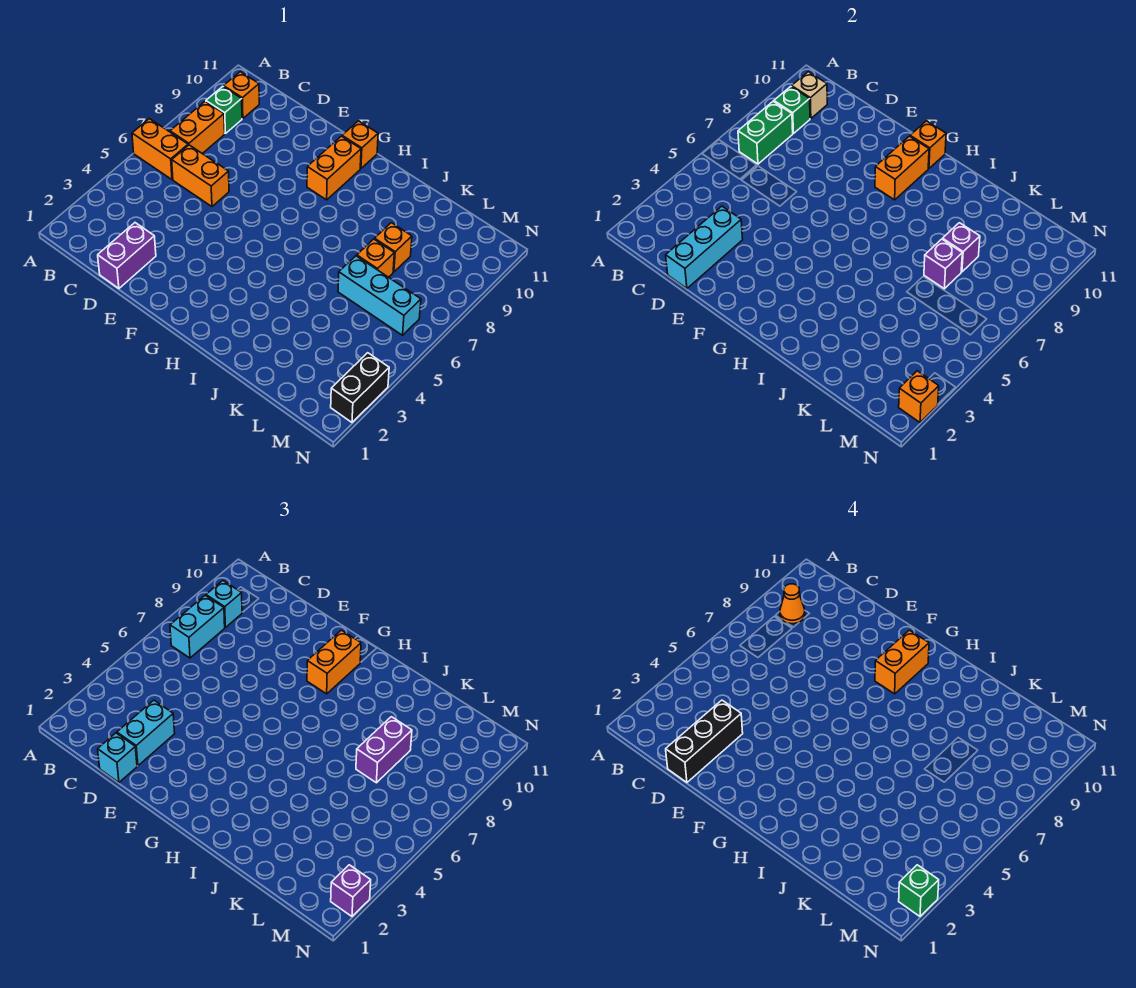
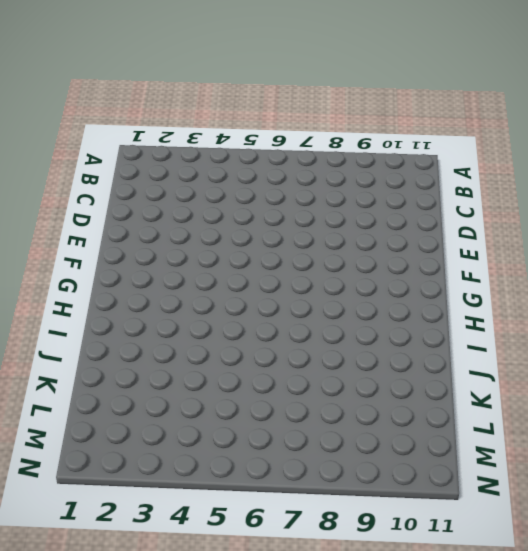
none -> orange brick A6:B6 level 1
none -> orange brick B7:B8 level 1
none -> green brick B9 level 1
none -> orange brick B10 level 1

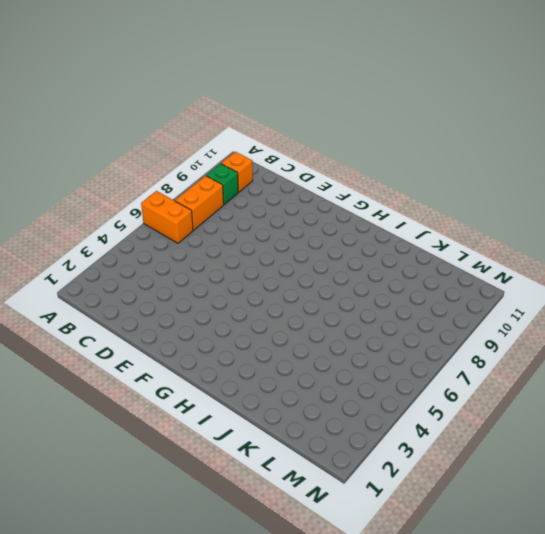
none -> orange brick C6:D6 level 1
none -> purple brick D1:D2 level 1
none -> orange brick G9:G10 level 1
none -> orange brick G11 level 1

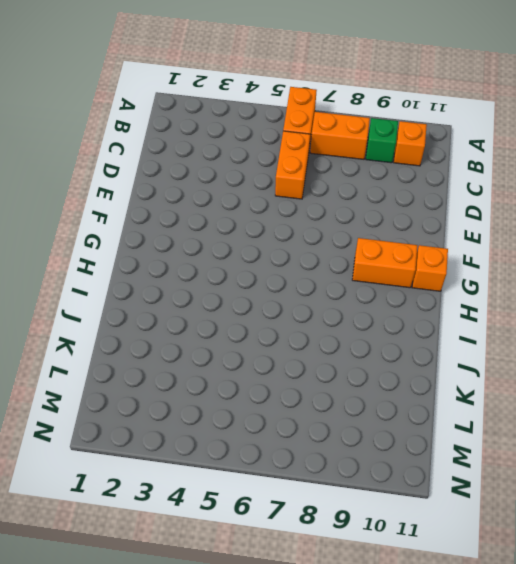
none -> purple brick D1:D2 level 1
none -> cyan brick K6:M6 level 1
none -> orange brick K7 level 1
none -> orange brick K8 level 1

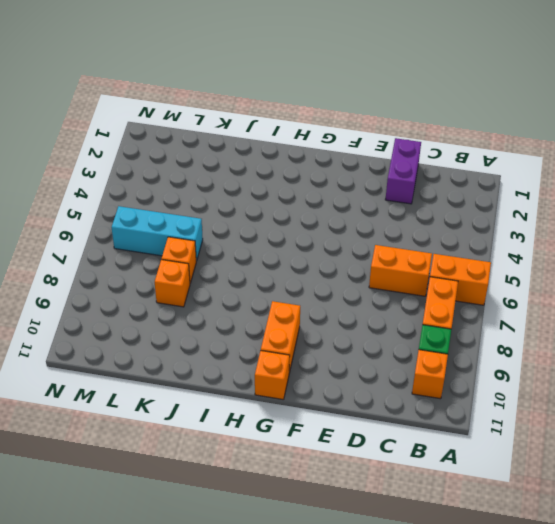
none -> black brick N2:N3 level 1
none -> green brick B7:B8 level 2
none -> green brick B9 level 2
none -> tan brick B10 level 2

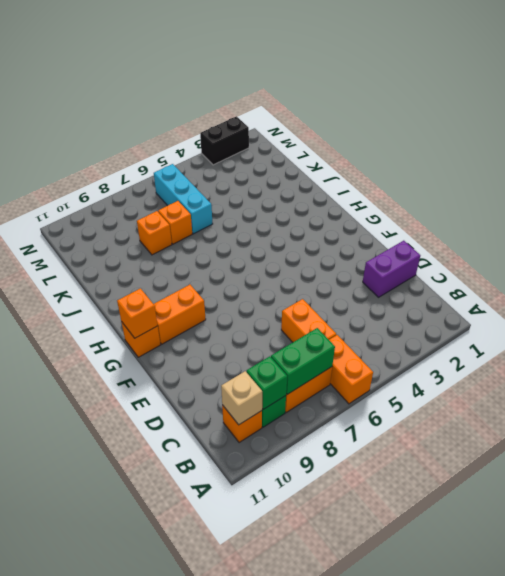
none -> cyan brick D1:D3 level 2
none -> orange brick G9:G10 level 2
none -> purple brick K7 level 2
none -> purple brick K8 level 2

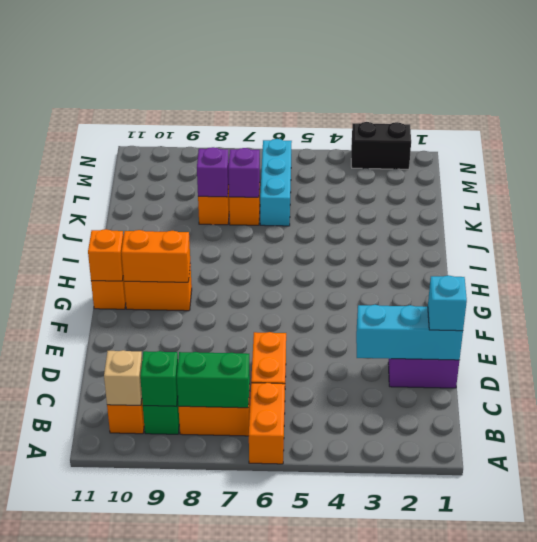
none -> orange brick N2 level 2
none -> cyan brick B7:B8 level 3
none -> cyan brick B9 level 3
none -> cyan brick D2:D3 level 3

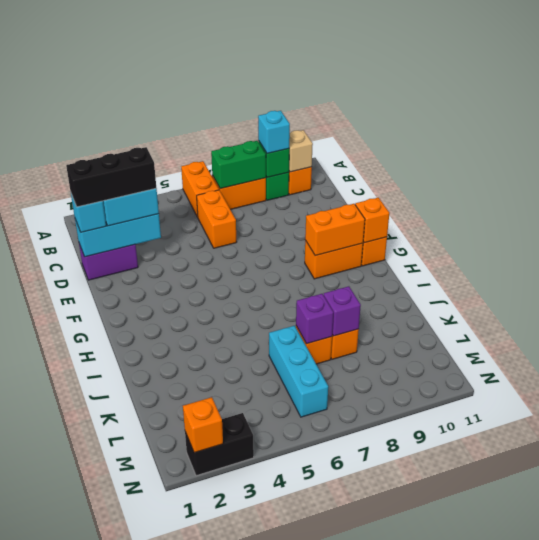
none -> cyan brick B7:B8 level 3
none -> orange brick G9:G10 level 3
none -> purple brick K7:K8 level 3
none -> purple brick N2 level 3

